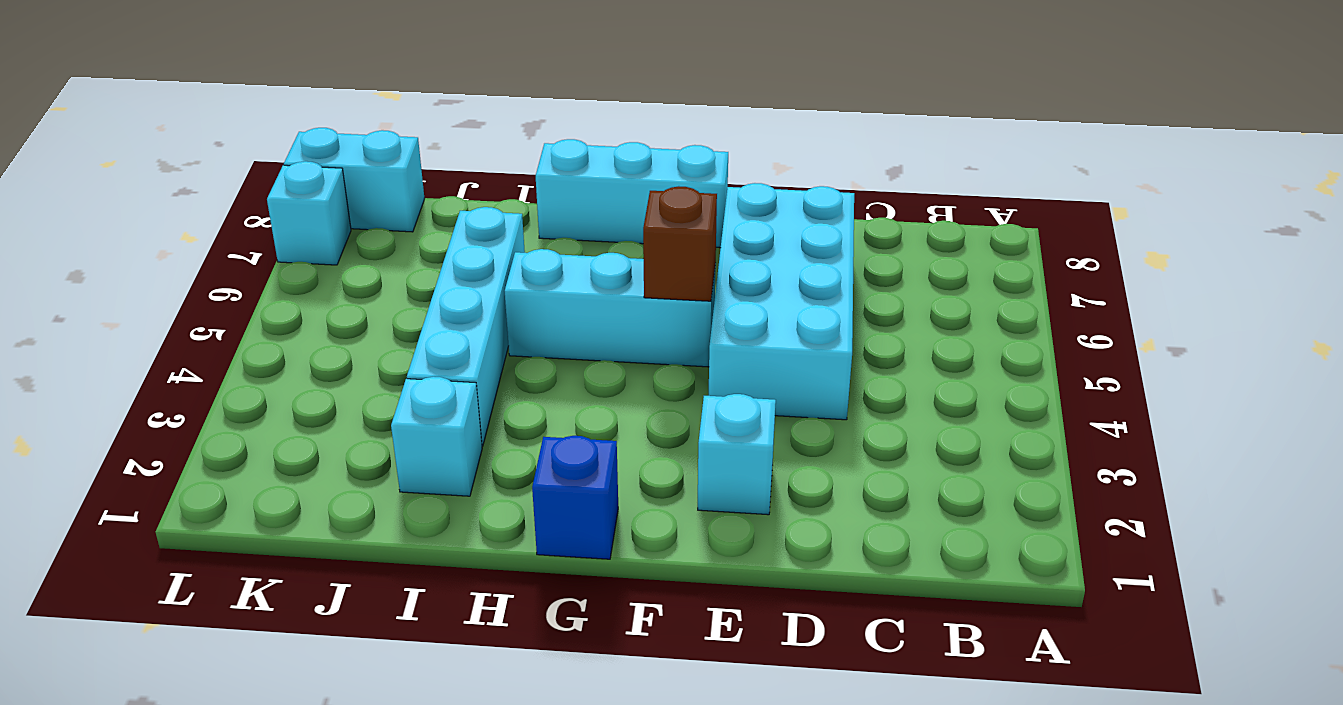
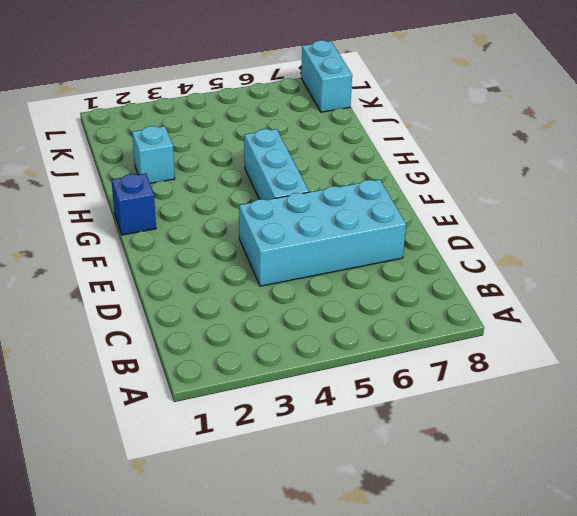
none -> cyan brick E2 level 1
none -> cyan brick F8:H8 level 1

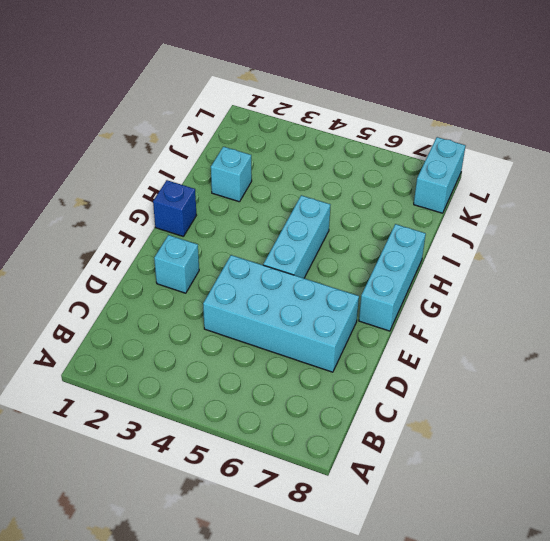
none -> cyan brick I3:I6 level 1
none -> cyan brick L7 level 1

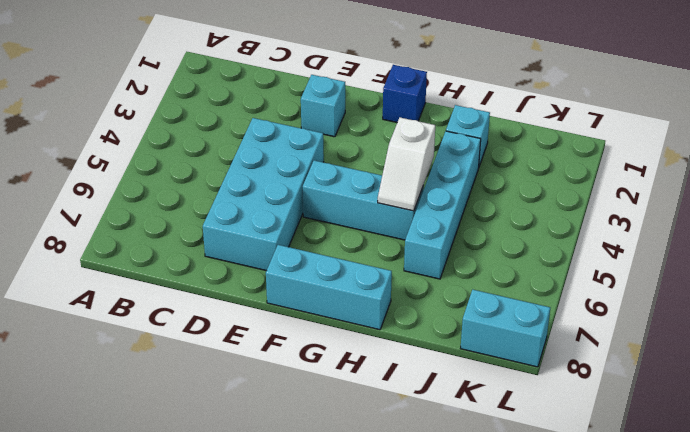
white slope H4:H5 level 2 top 4 -> none
none -> cyan brick L7 level 1
none -> brown brick F5 level 2

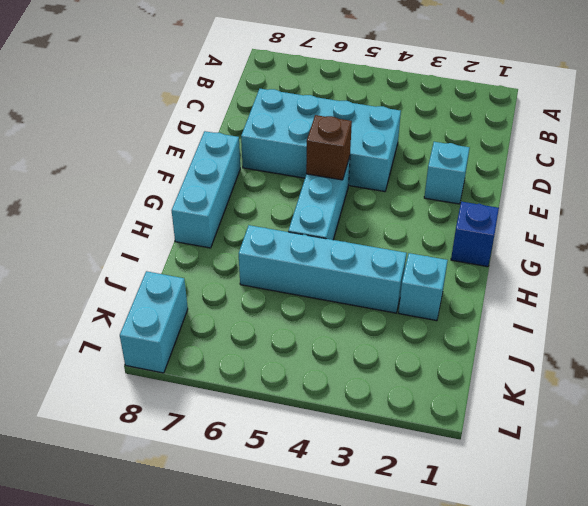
none -> cyan brick L7 level 1

